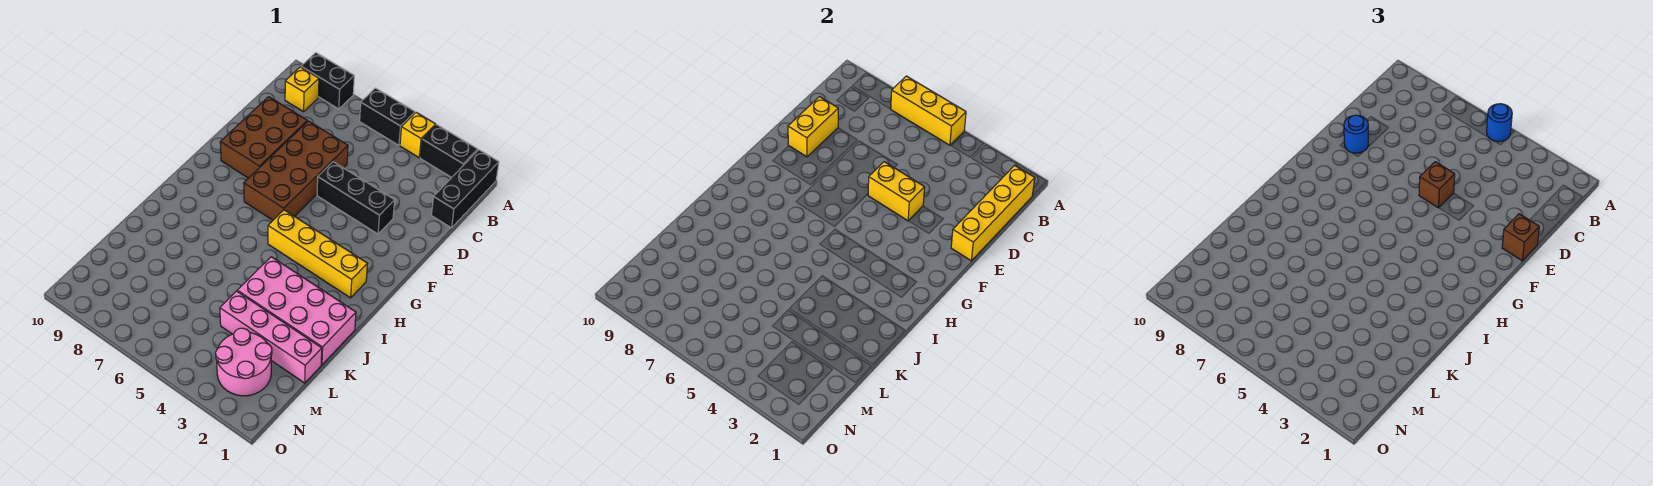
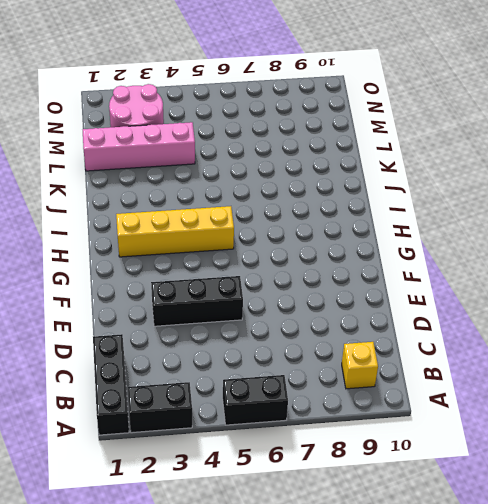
none -> yellow brick A4 level 1
none -> black brick A8:A9 level 1
none -> brown brick D6:G7 level 1

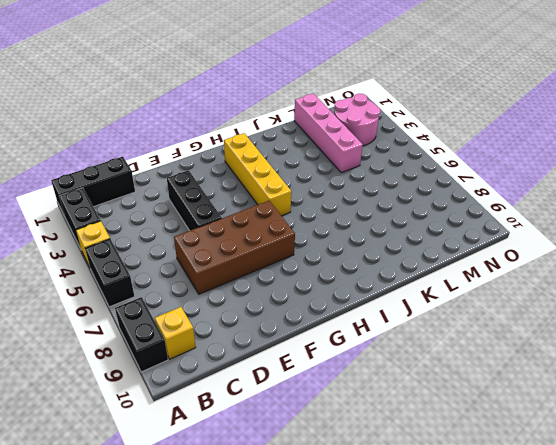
none -> brown brick D8:F9 level 1
none -> pink brick J1:K4 level 1
none -> yellow brick A5:A7 level 2

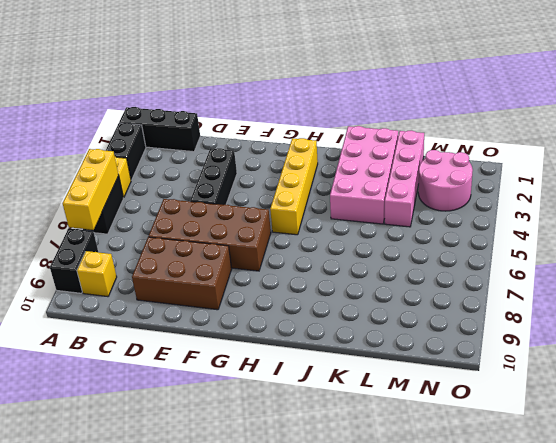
none -> yellow brick B1:E1 level 2
none -> yellow brick D9:E9 level 2
none -> yellow brick E4:E5 level 2

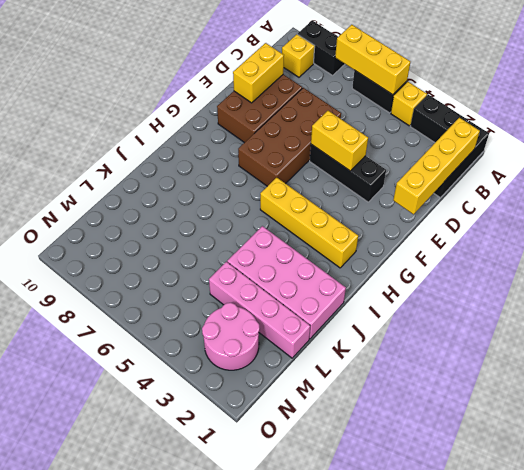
none -> blue round brick A5 level 3
none -> brown brick E1 level 3
none -> brown brick E5 level 3

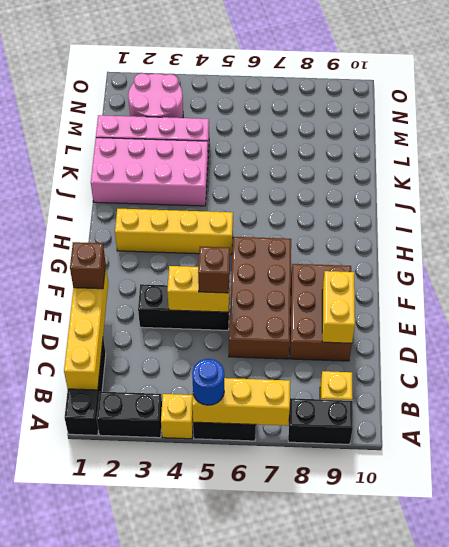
none -> blue round brick E9 level 3

